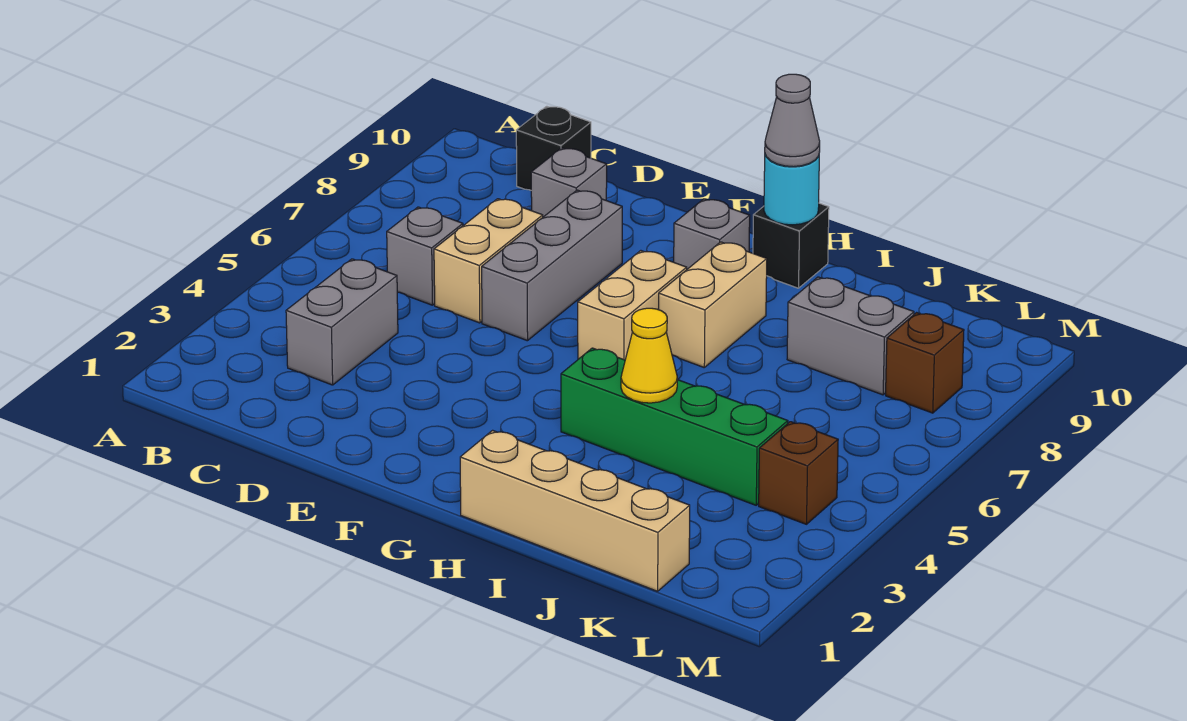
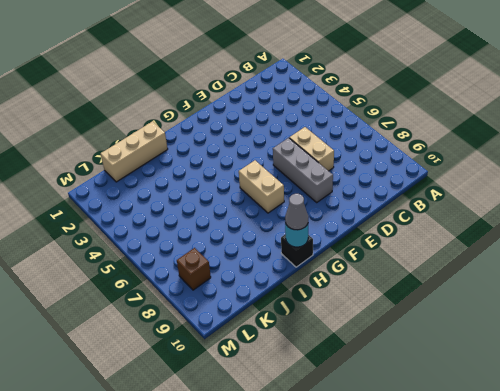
tan brick I1:K1 level 1 -> tan brick H1:K1 level 1
none -> grey brick C3:C4 level 1
none -> grey brick C6 level 1
none -> black brick C10 level 1

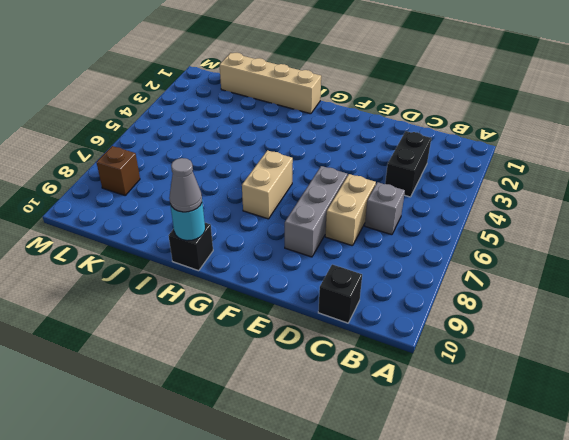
black brick C3:C4 level 1 -> grey brick C3:C4 level 1
none -> grey brick D9 level 1
none -> grey brick G9 level 1
none -> green brick H4:K4 level 1

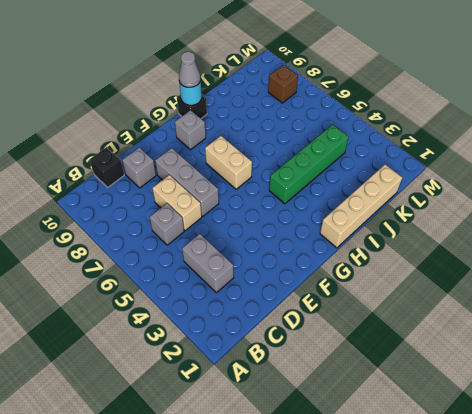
none -> tan brick H7:H8 level 1
none -> grey brick J8:K8 level 1
none -> brown brick L4 level 1

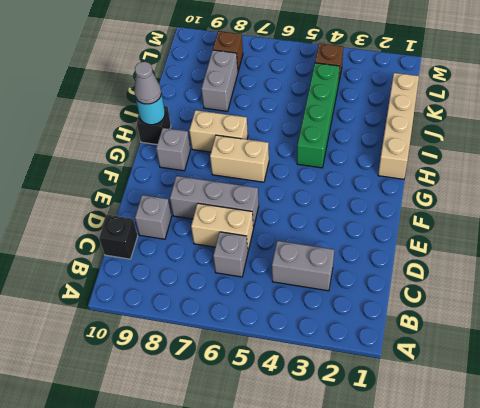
none -> yellow cone I4 level 2

